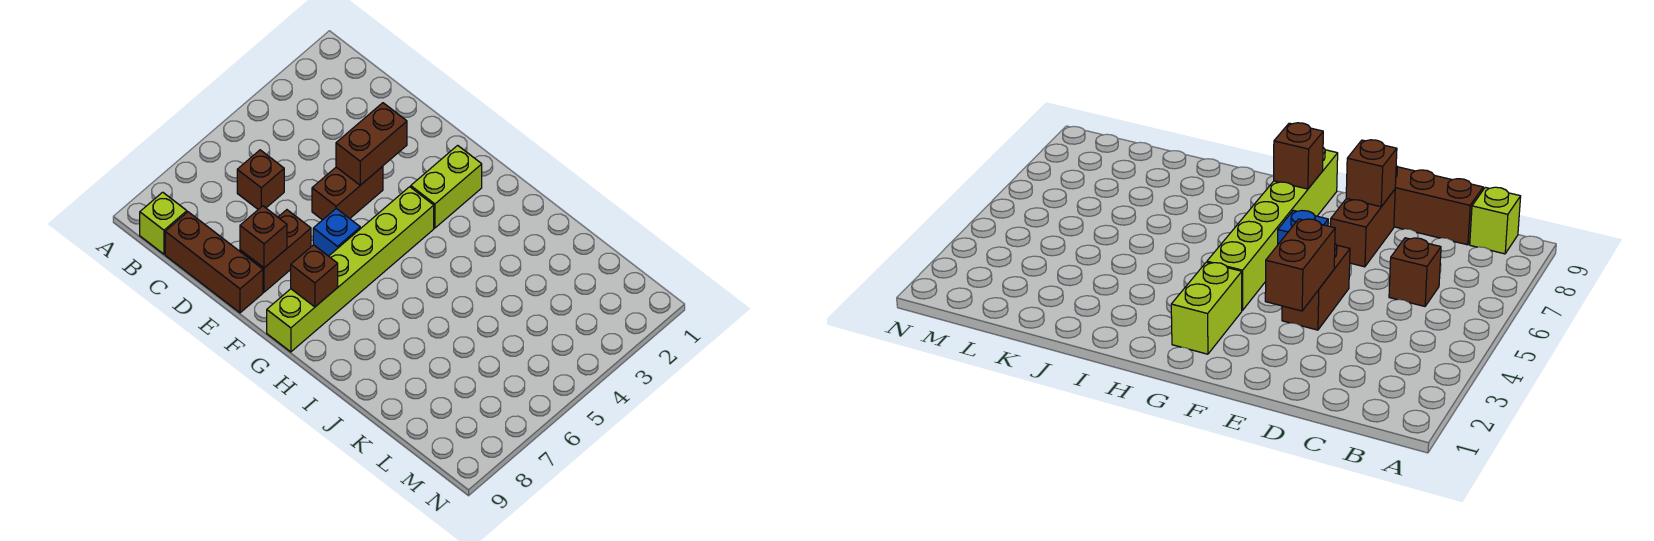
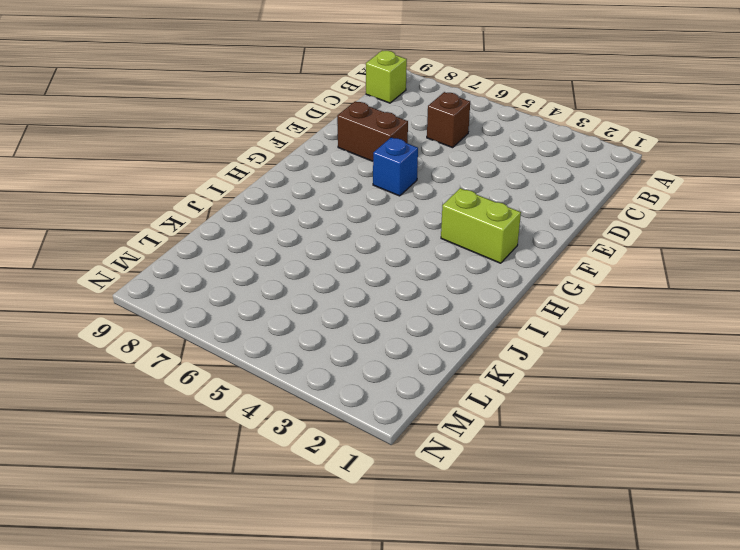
none -> brown brick C9:E9 level 1
none -> brown brick E4:E5 level 1

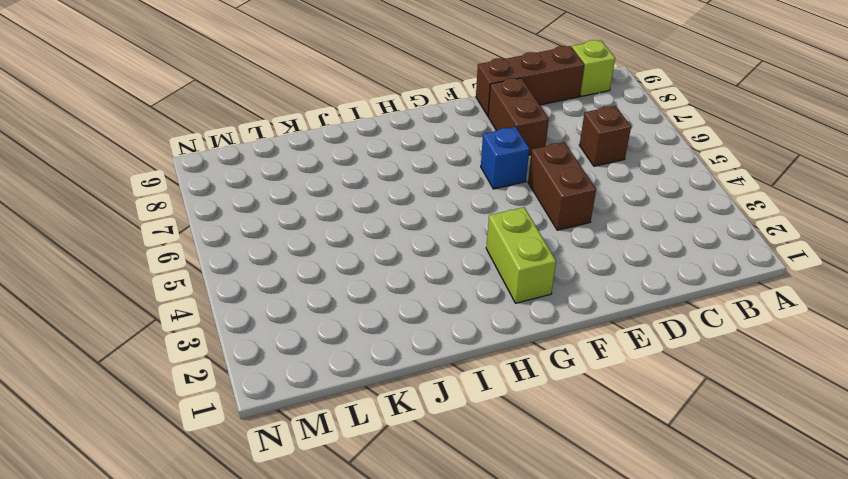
none -> lime brick G4:G9 level 1
none -> brown brick E3:E4 level 2

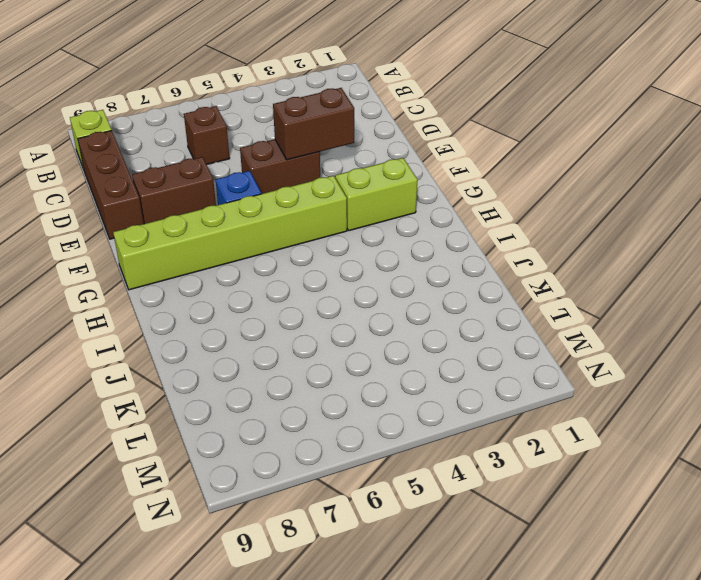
none -> brown brick E8 level 2
none -> brown brick G8 level 2

